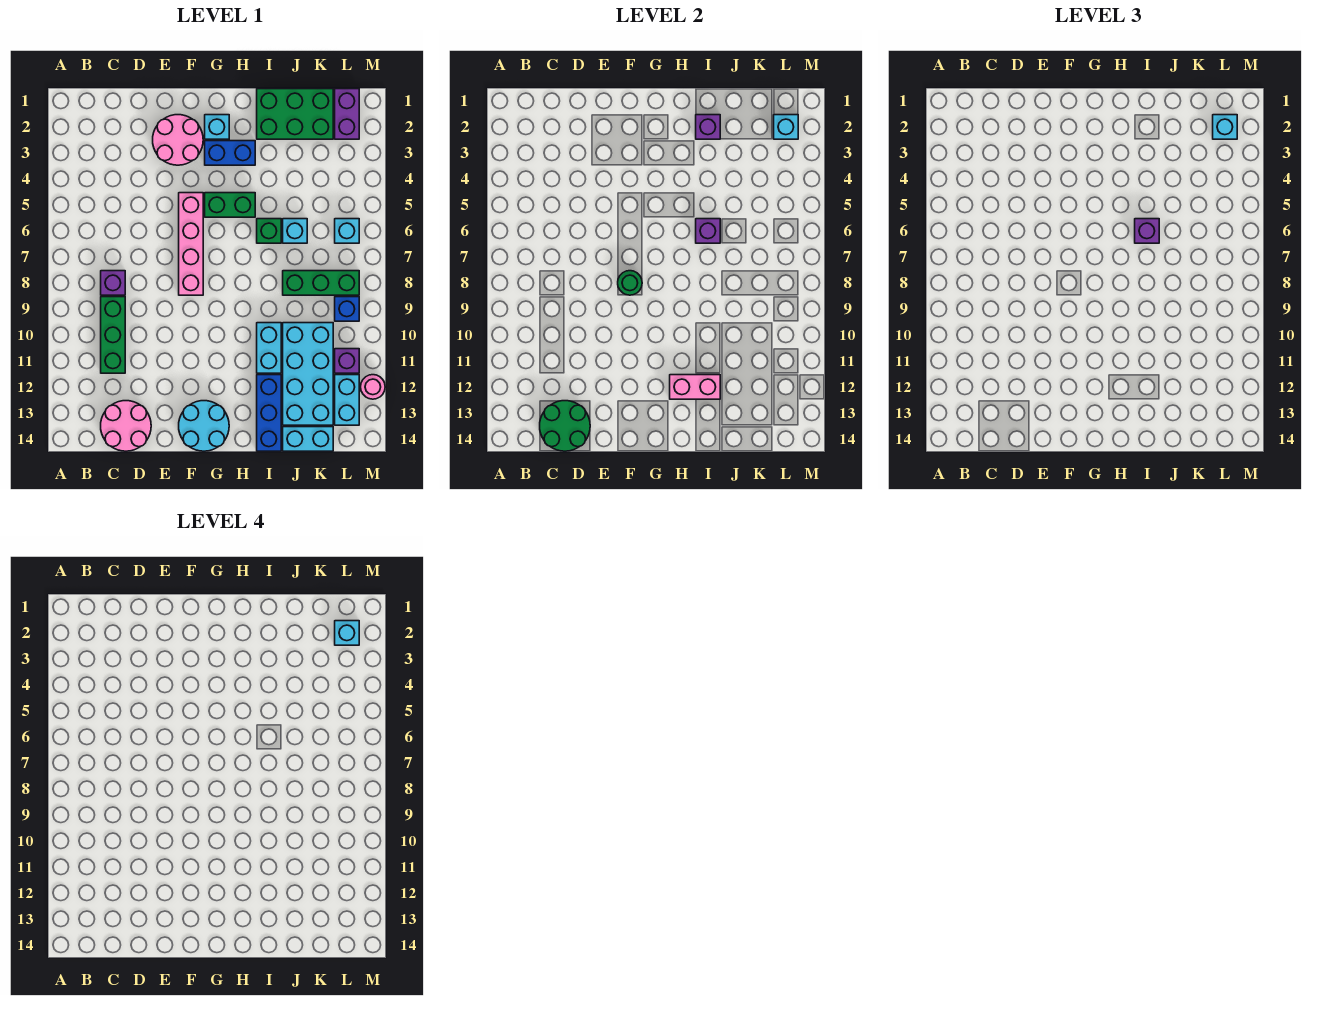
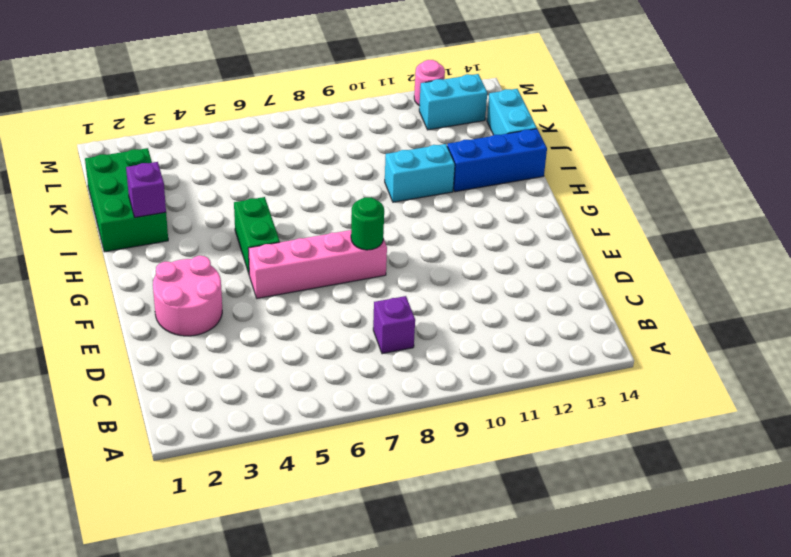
none -> green brick C9:C11 level 1
none -> pink round brick C13:D14 level 1
none -> cyan round brick F13:G14 level 1
none -> cyan brick G2 level 1

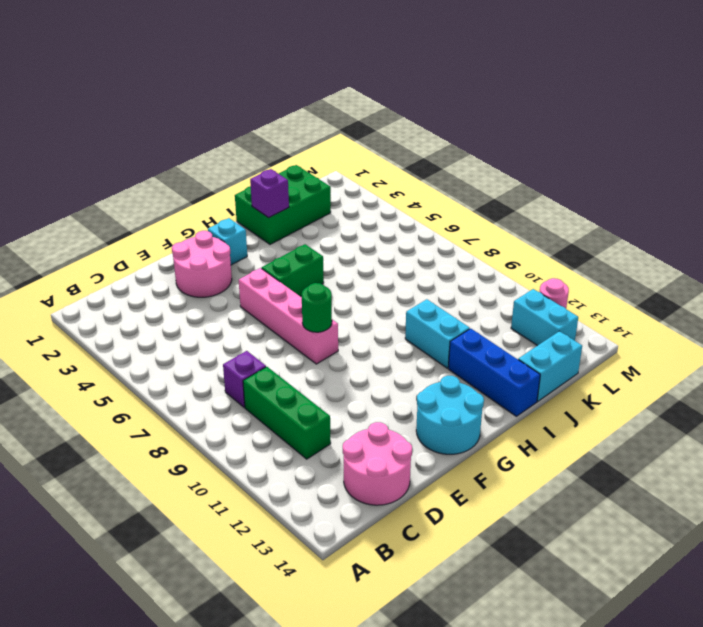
none -> blue brick G3:H3 level 1
none -> green brick I6 level 1
none -> cyan brick J6 level 1
none -> green brick J8:L8 level 1

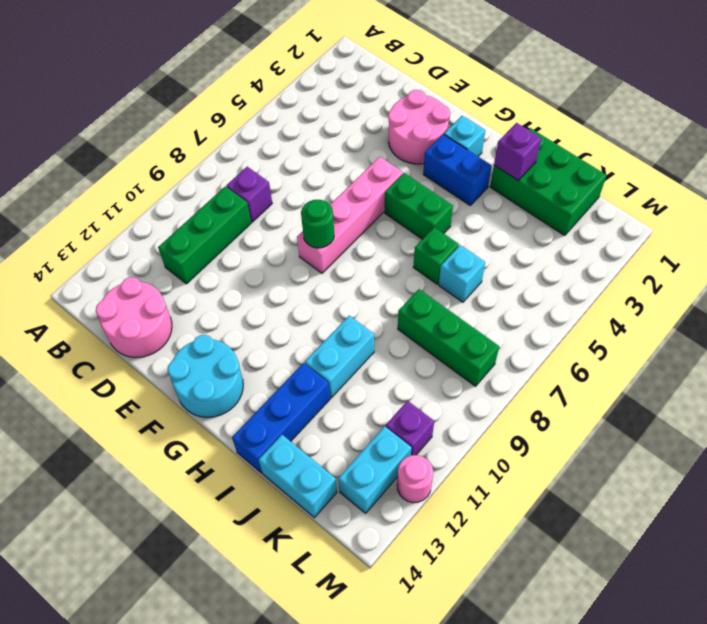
none -> cyan brick J10:K13 level 1
none -> purple brick L1:L2 level 1
none -> cyan brick L6 level 1
none -> blue brick L9 level 1

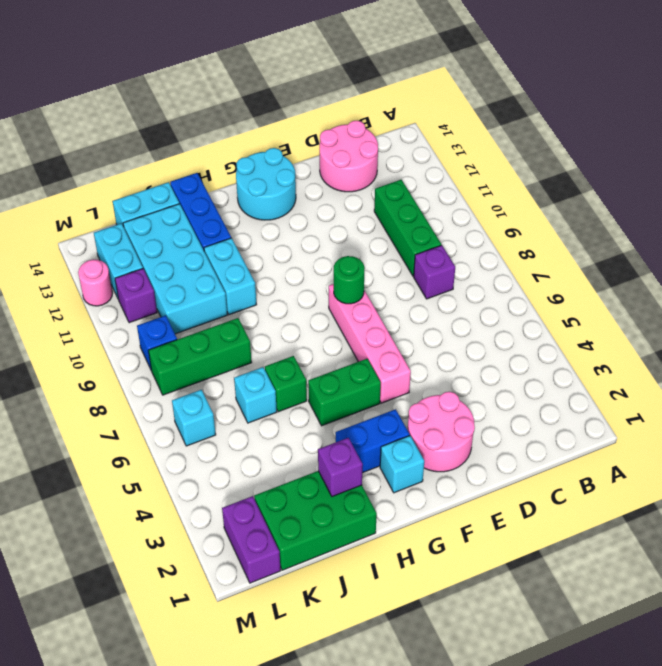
none -> green round brick C13:D14 level 2
none -> pink brick H12:I12 level 2
none -> purple brick I6 level 2
none -> cyan brick L2 level 2

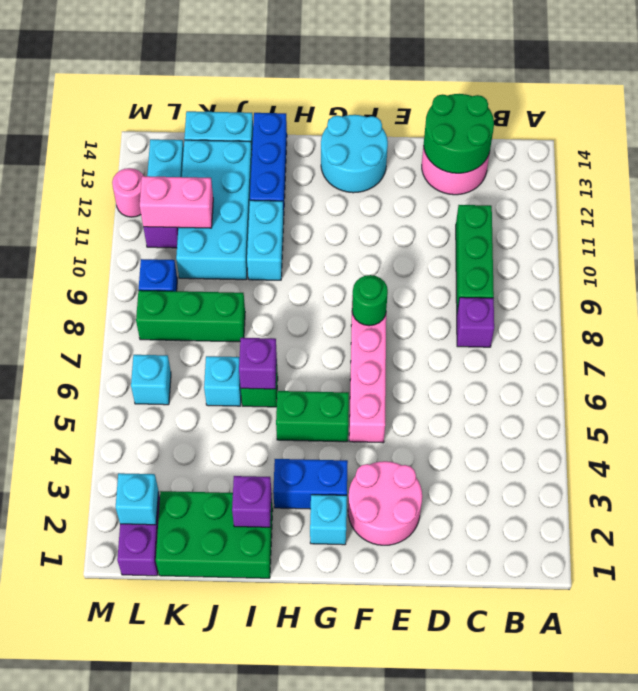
pink brick K11:L11 level 2 -> pink brick H12:I12 level 2
none -> purple brick I6 level 3
none -> cyan brick L2 level 3
none -> cyan brick L2 level 4

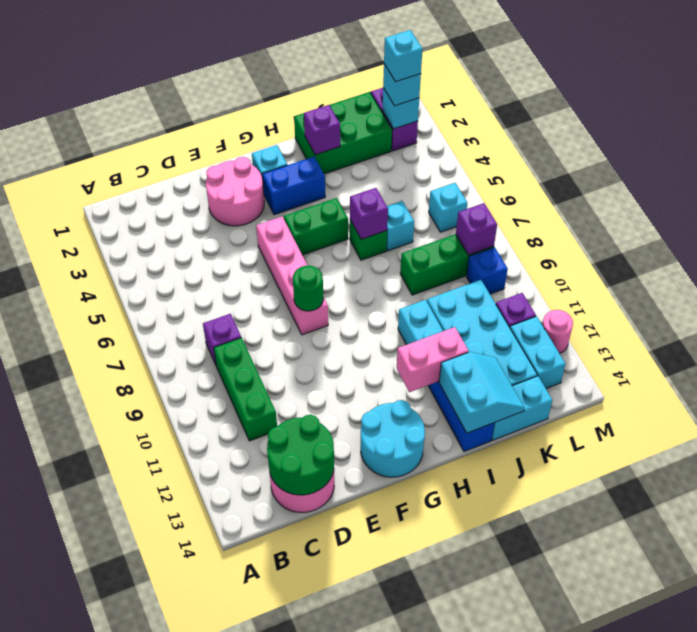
cyan slope I13:J14 level 2 top I -> none
purple brick L8 level 2 -> purple brick I6 level 3

